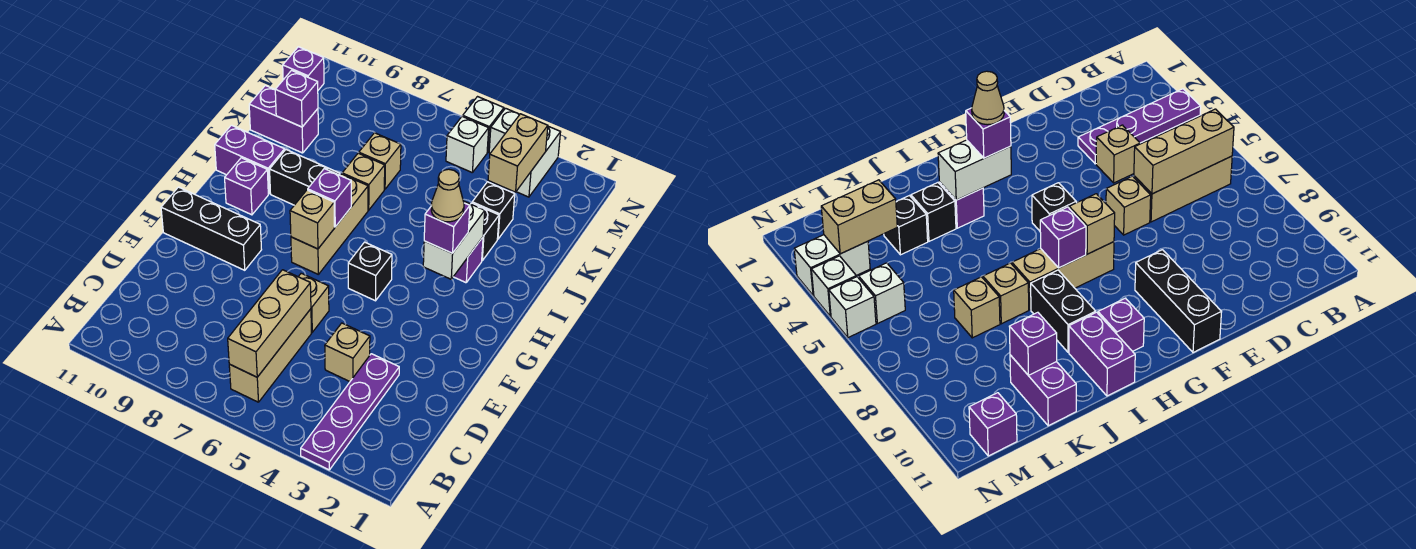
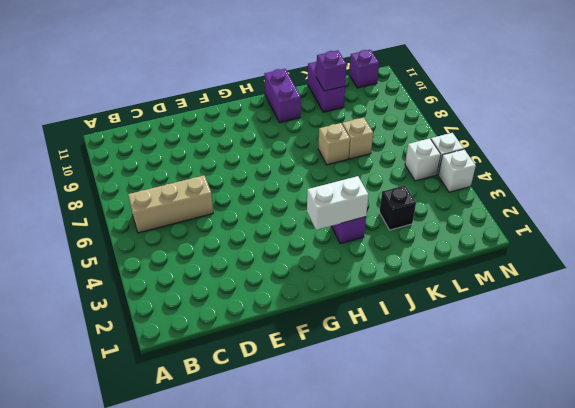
none -> purple plate A3:D3 level 1
none -> tan brick D4 level 1
none -> tan brick E6 level 1

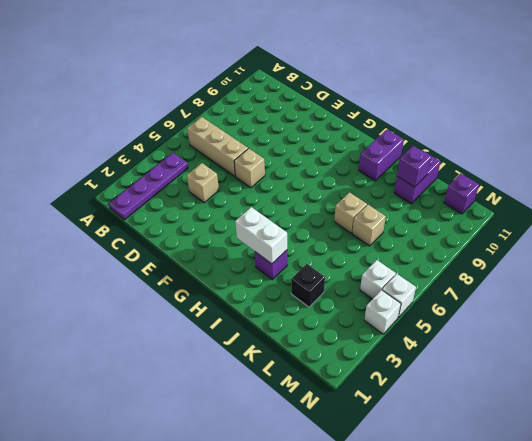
purple plate B1:B4 level 1 -> purple plate A3:D3 level 1
none -> black brick F9:F11 level 1
none -> black brick G5 level 1
none -> tan brick G7:I7 level 1

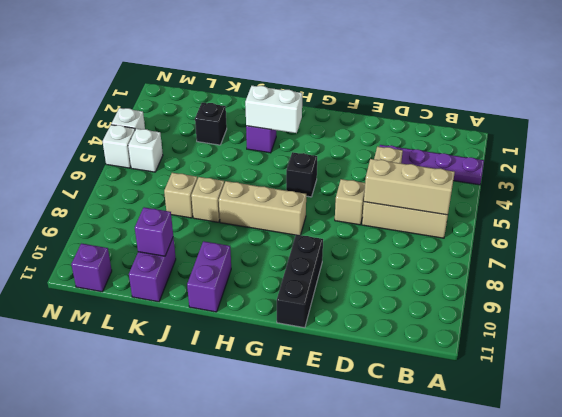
none -> purple brick H10 level 1
none -> black brick I8:I9 level 1
none -> black brick J3 level 1

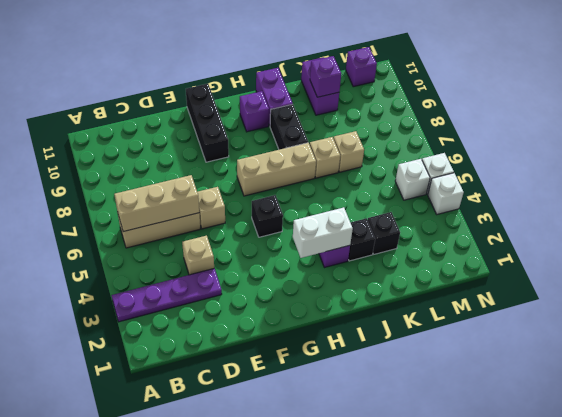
none -> white brick M3:N3 level 1
none -> tan brick G7 level 2
none -> purple brick H7 level 2

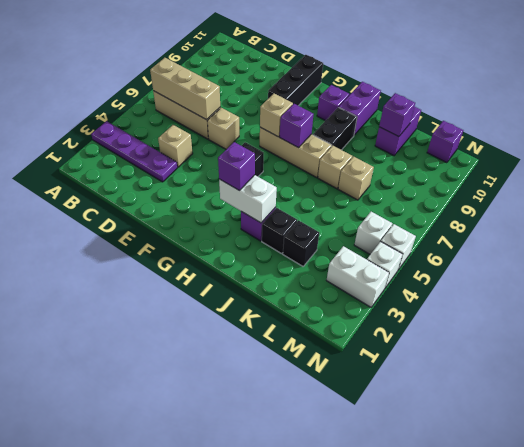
none -> tan brick L3:M3 level 2
none -> tan cone H3 level 4

